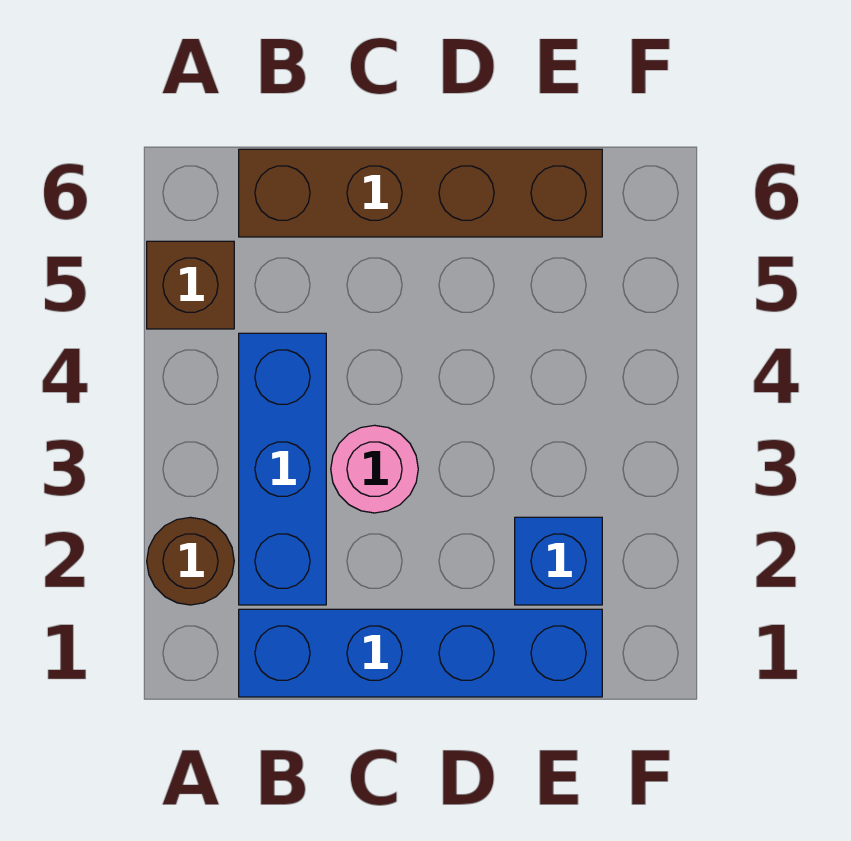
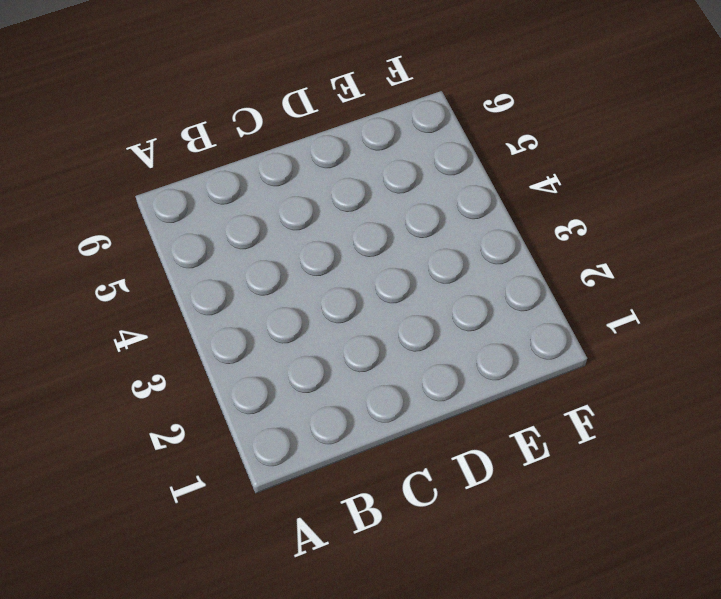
none -> brown round brick A2 level 1
none -> brown brick A5 level 1

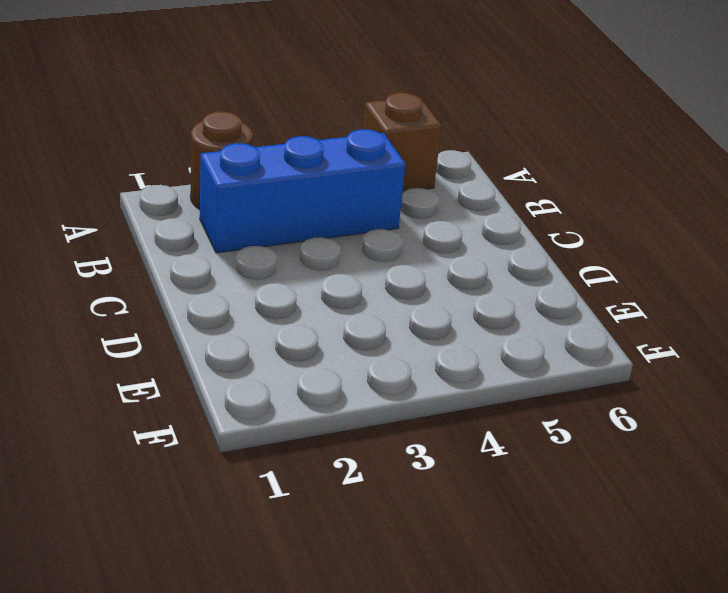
none -> blue brick B1:E1 level 1
none -> brown brick B6:E6 level 1

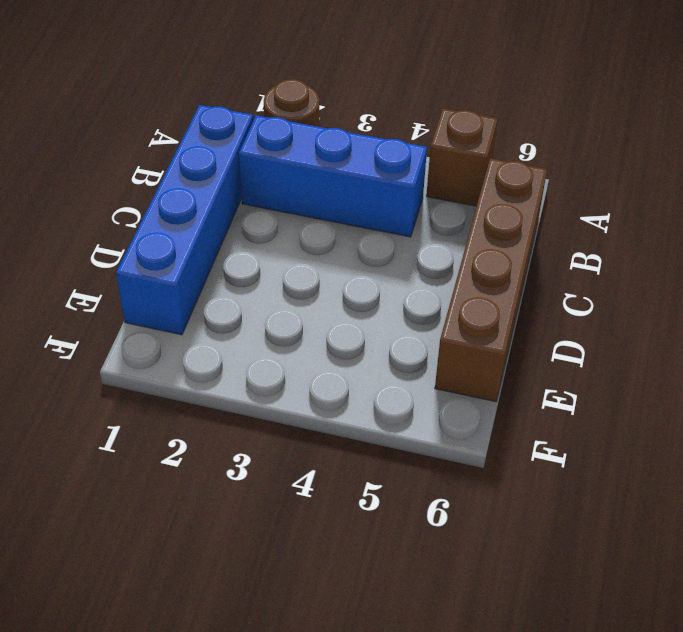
none -> pink round brick C3 level 1
none -> blue brick E2 level 1

